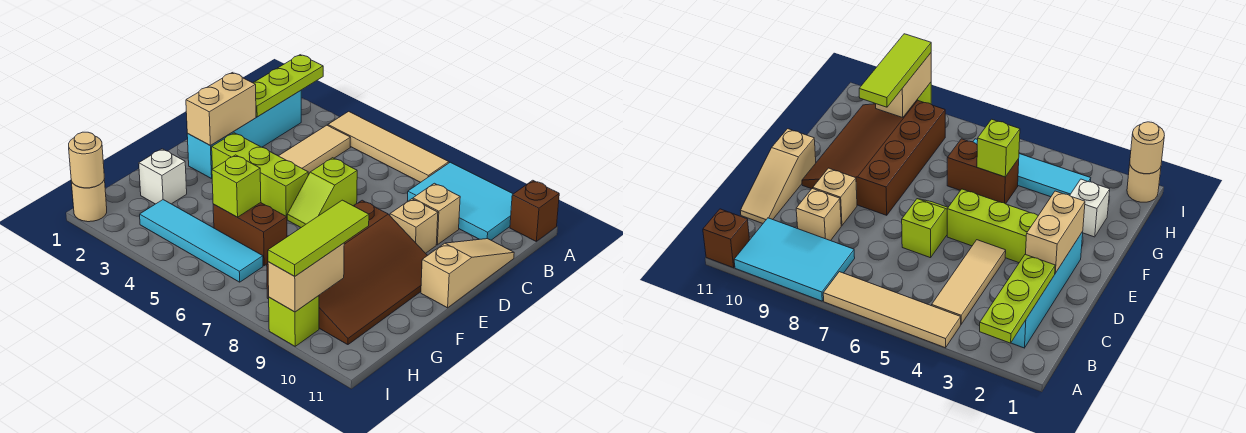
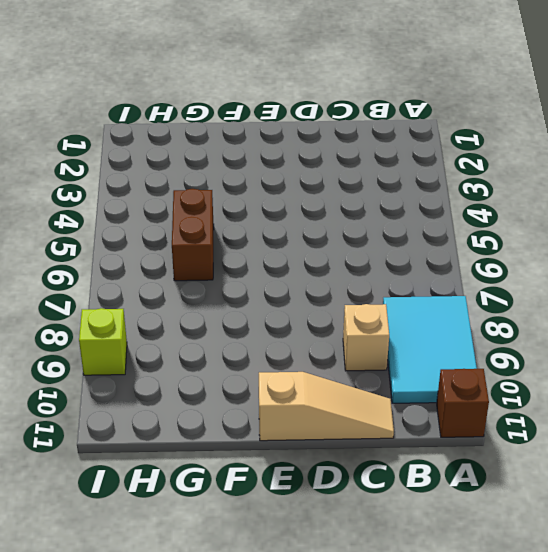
none -> tan tile A4:A7 level 1
none -> cyan brick B2:E2 level 1
none -> tan tile B4:D4 level 1

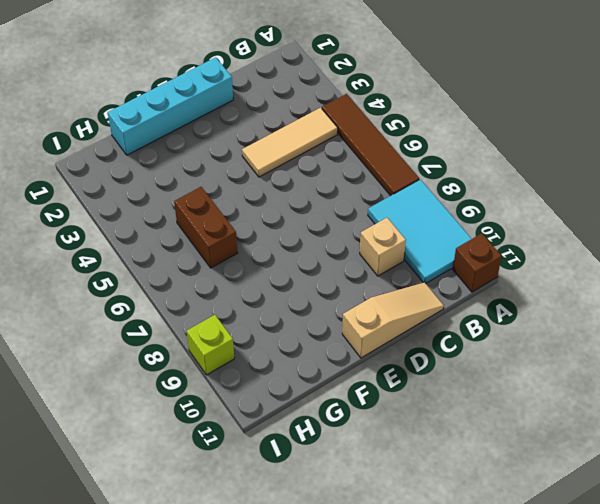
brown tile A4:A7 level 1 -> tan tile A4:A7 level 1
cyan brick D1:G1 level 1 -> cyan brick B2:E2 level 1
none -> lime slope D6:E6 level 1 top D
none -> tan brick D9 level 1
none -> lime brick E3:E5 level 1

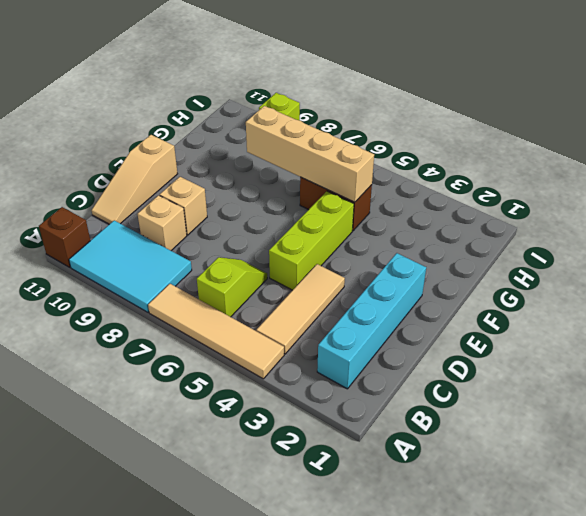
lime slope B6:C6 level 1 top B -> lime slope D6:E6 level 1 top D
lime brick D5:F5 level 1 -> lime brick E3:E5 level 1
tan brick G5:G8 level 2 -> lime brick G5 level 2
none -> brown slope E8:H10 level 1 top 8
none -> white brick G2 level 1
none -> cyan tile H3:H6 level 1

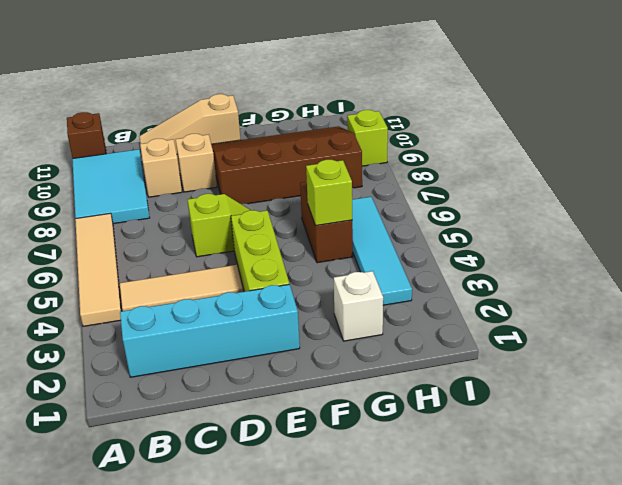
none -> tan round brick I1 level 1
none -> lime plate A2:C2 level 2
none -> tan brick D2:E2 level 2

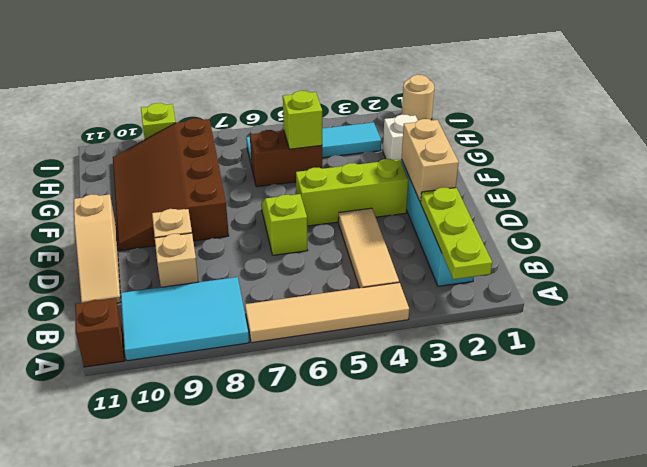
none -> tan brick H9:I9 level 2
none -> tan round brick I1 level 2
none -> lime tile G9:I9 level 3

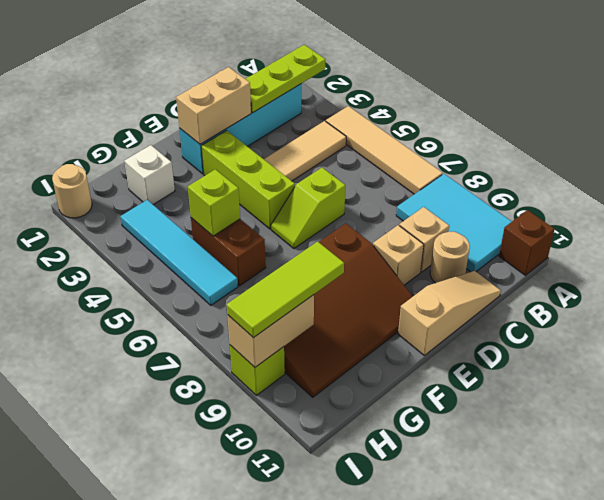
tan round brick C10 level 1 -> tan round brick I1 level 2

